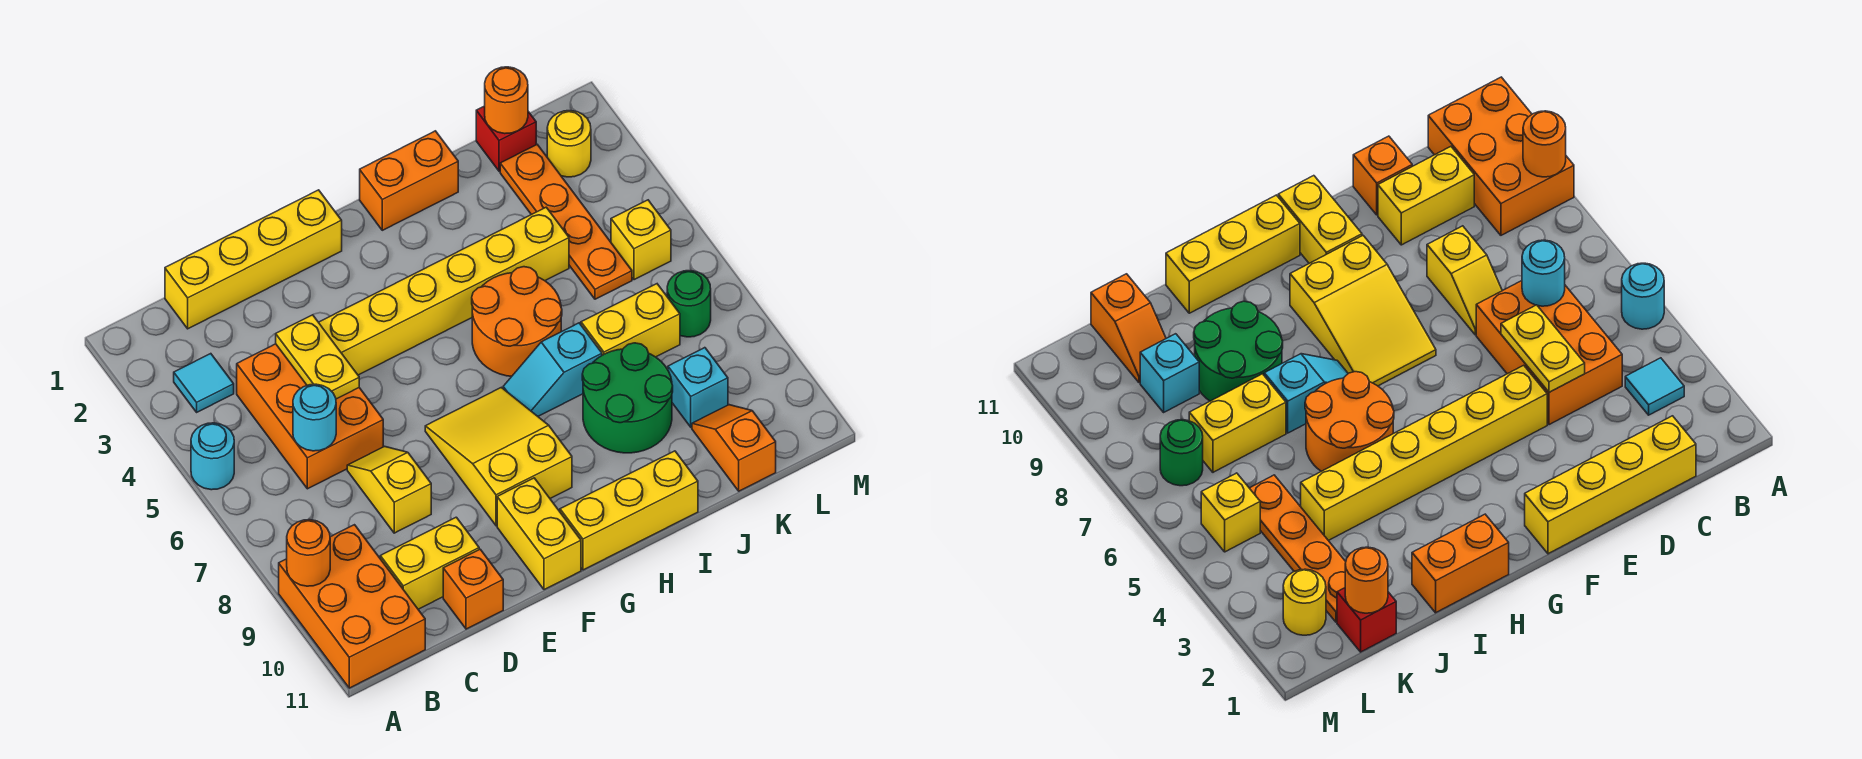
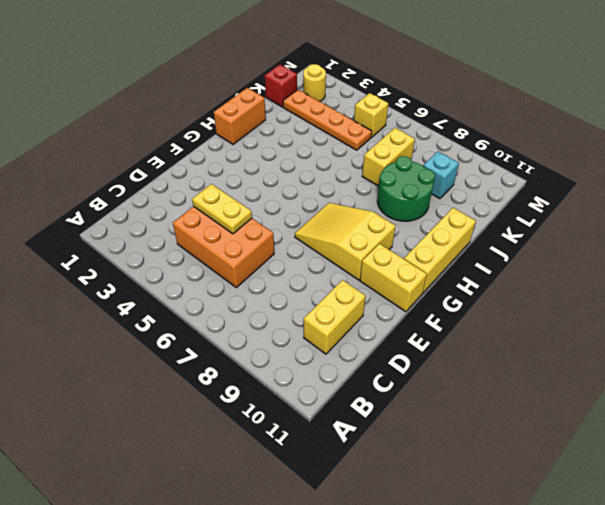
none -> cyan round brick A5 level 1
none -> orange brick A9:B11 level 1
none -> cyan tile B3 level 1

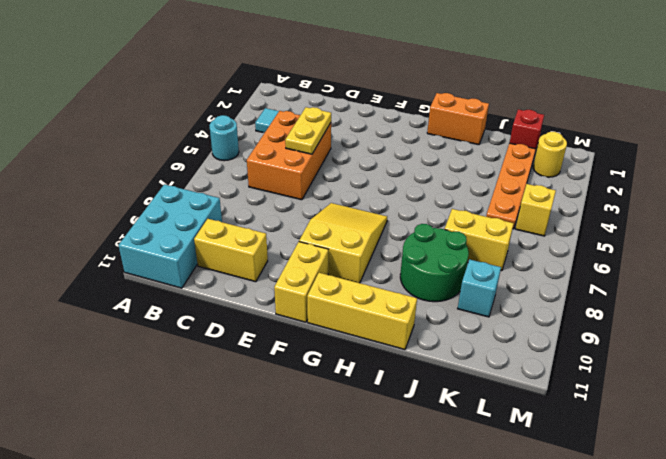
cyan brick A9:B11 level 1 -> orange brick A9:B11 level 1
none -> yellow brick C1:F1 level 1
none -> yellow slope D7:D8 level 1 top 8
none -> orange brick D11 level 1

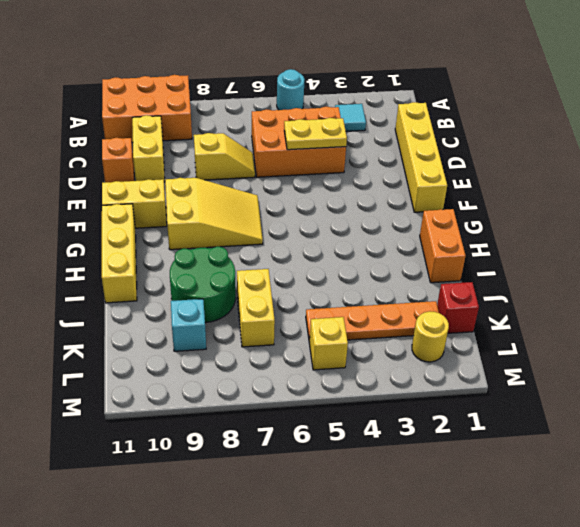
none -> yellow brick E4:J4 level 1
none -> orange round brick H5:I6 level 1
none -> cyan slope H7:I7 level 1 top I

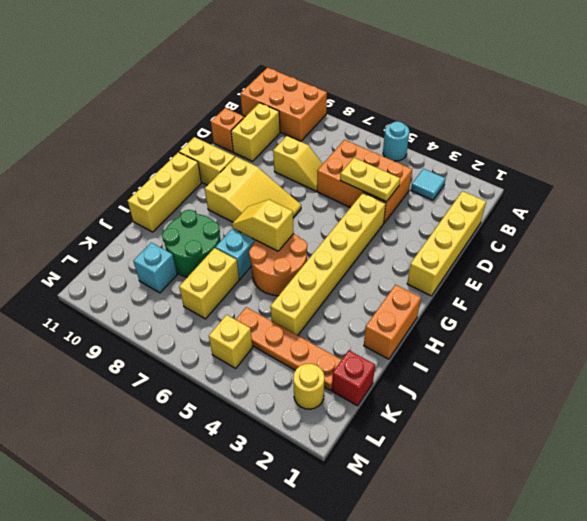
yellow slope H6:H7 level 2 top 6 -> none
none -> orange slope K10:K11 level 1 top 11
none -> green round brick L7 level 1
none -> orange round brick A9 level 2

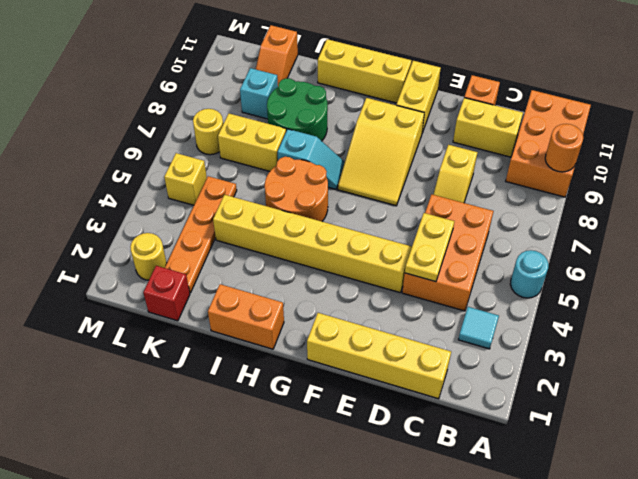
yellow round brick L7 level 1 -> green round brick L7 level 1
none -> cyan round brick C6 level 2
none -> orange round brick K1 level 2

